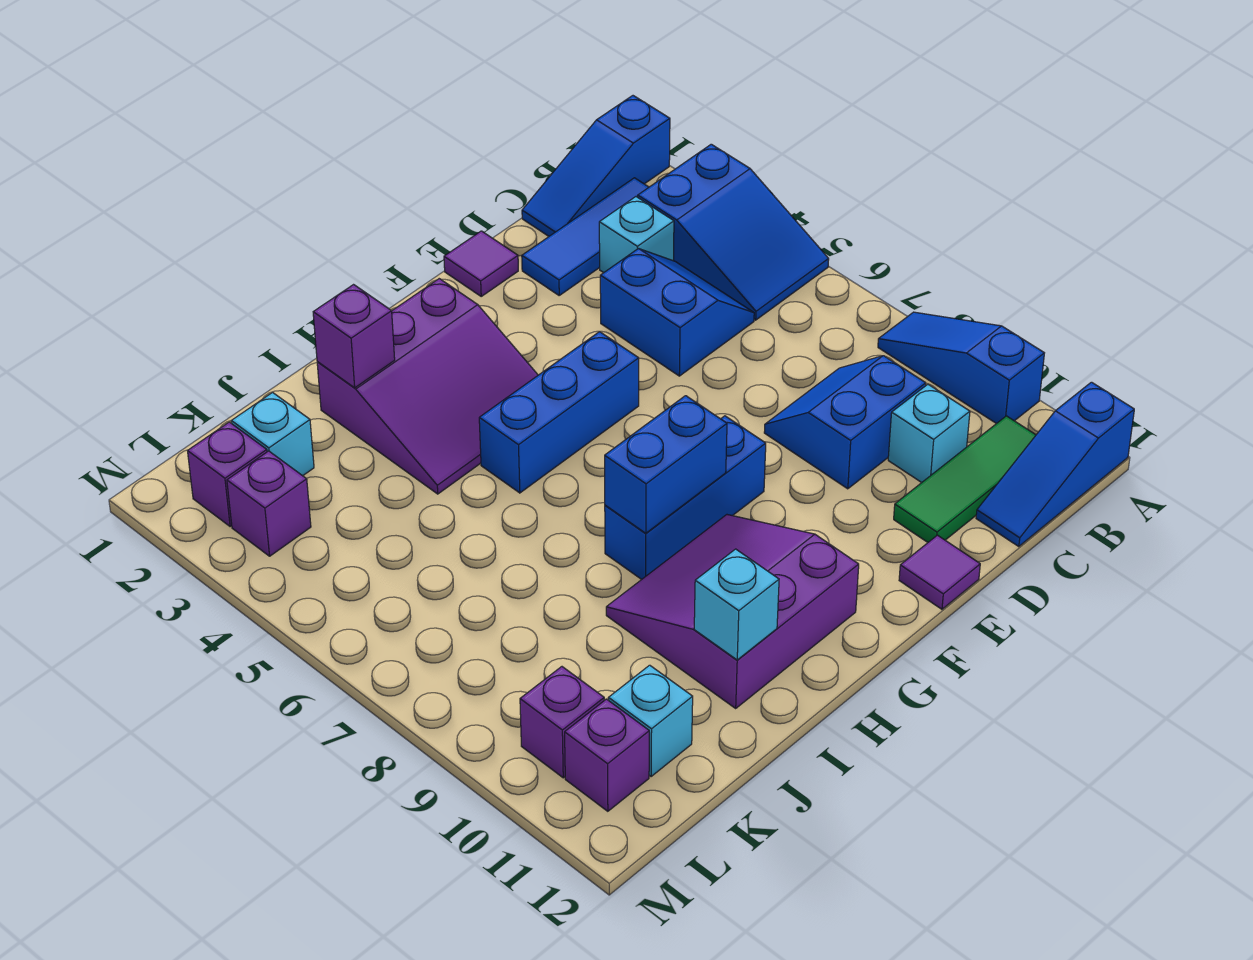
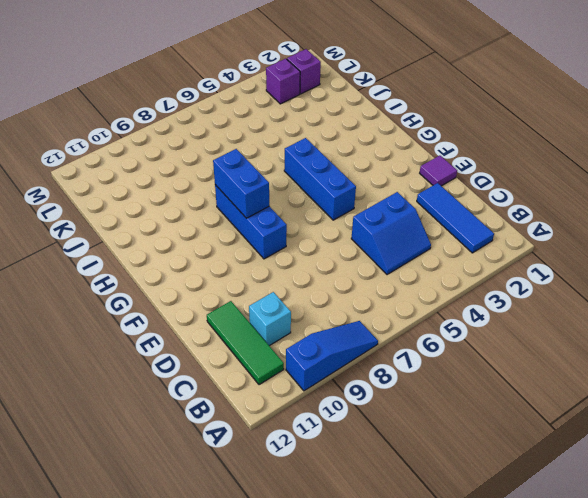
none -> blue slope A1:C1 level 1 top A
none -> blue slope A3:B5 level 1 top 3
none -> blue slope A12:C12 level 1 top A

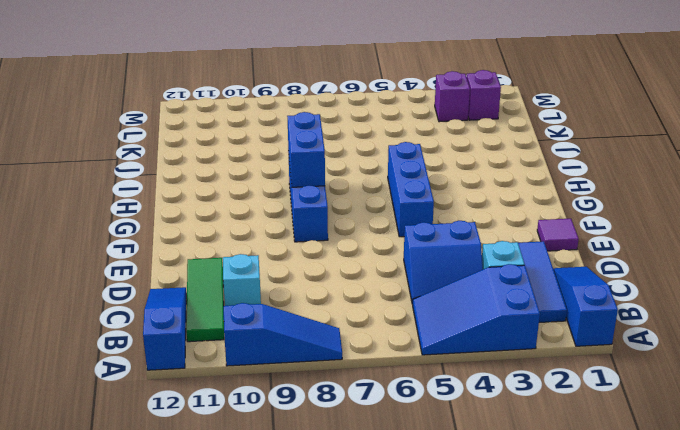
none -> blue slope C8:D9 level 1 top 9
none -> purple tile E12 level 1
none -> purple slope G2:I4 level 1 top 2

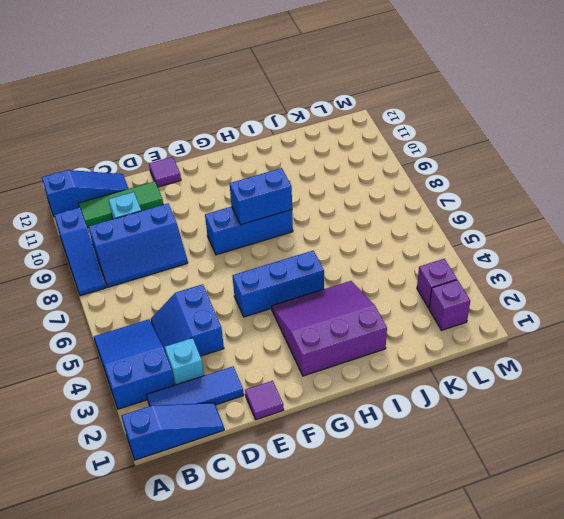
blue slope B8:D9 level 1 top 9 -> blue slope C8:D9 level 1 top 9
none -> purple slope G9:I11 level 1 top 11
none -> cyan brick K2 level 1
none -> cyan brick K11 level 1

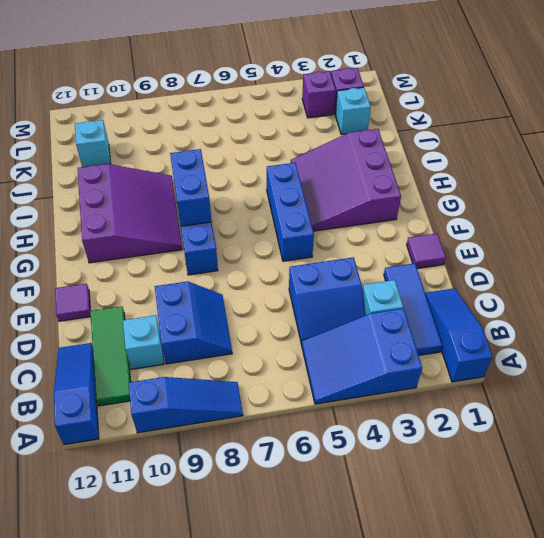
none -> purple brick L10 level 1
none -> purple brick L11 level 1
none -> purple brick I2 level 2

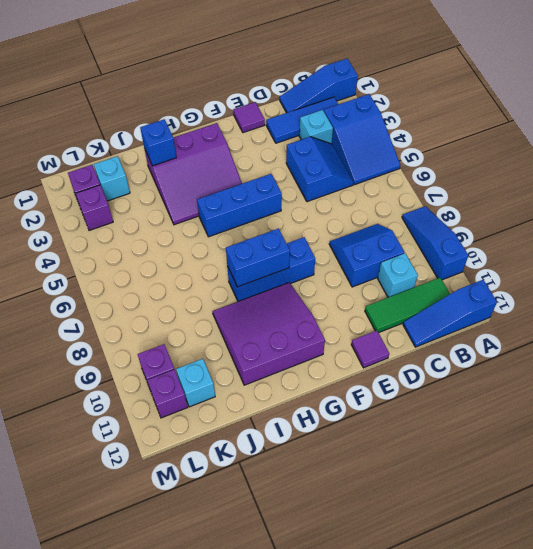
blue brick I2 level 2 -> purple brick I2 level 2
none -> cyan brick I11 level 2

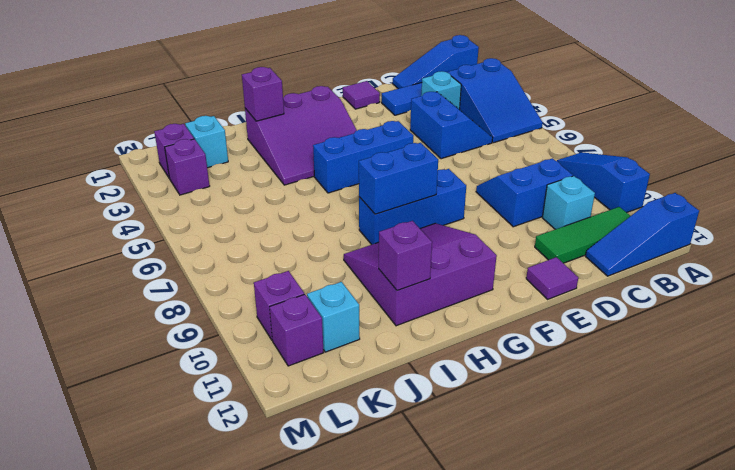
purple brick I11 level 2 -> cyan brick I11 level 2

